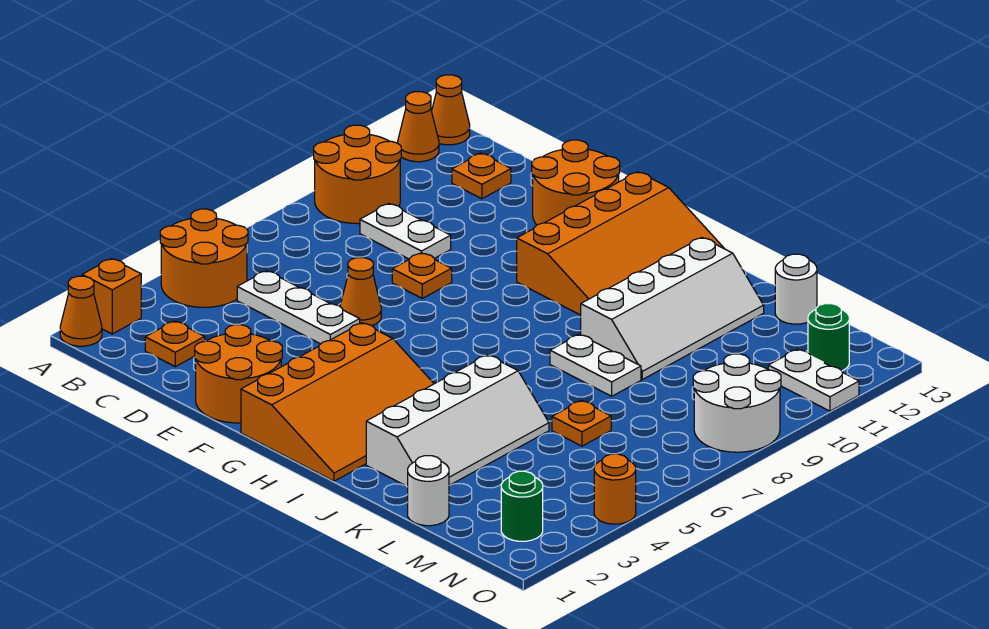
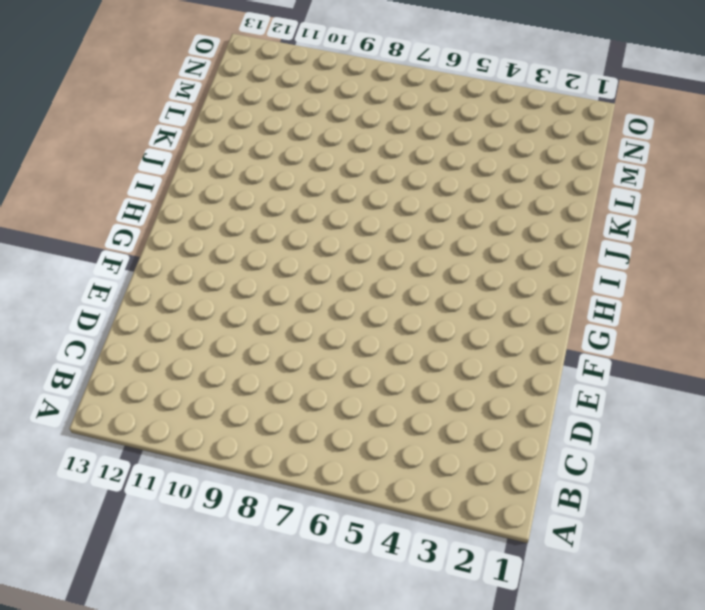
none -> orange cone A1 level 1
none -> orange brick A2 level 1
none -> orange round brick A4:B5 level 1

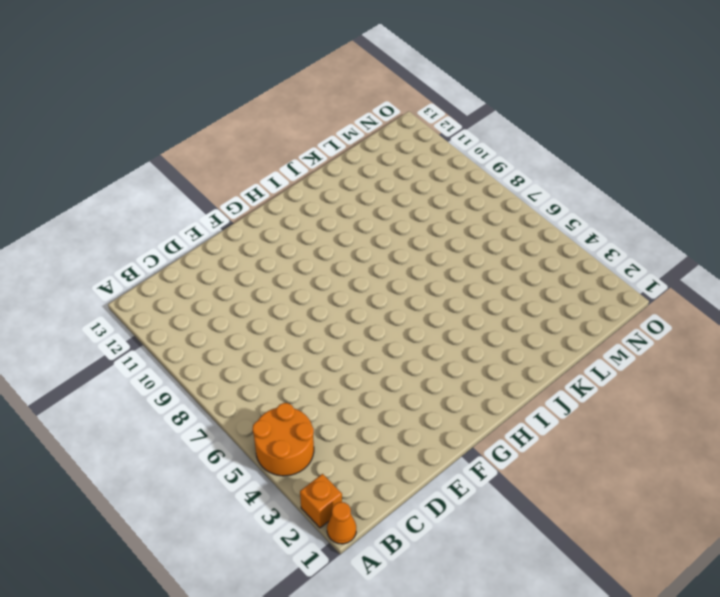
none -> orange round brick A9:B10 level 1
none -> orange cone A12 level 1
none -> orange cone A13 level 1

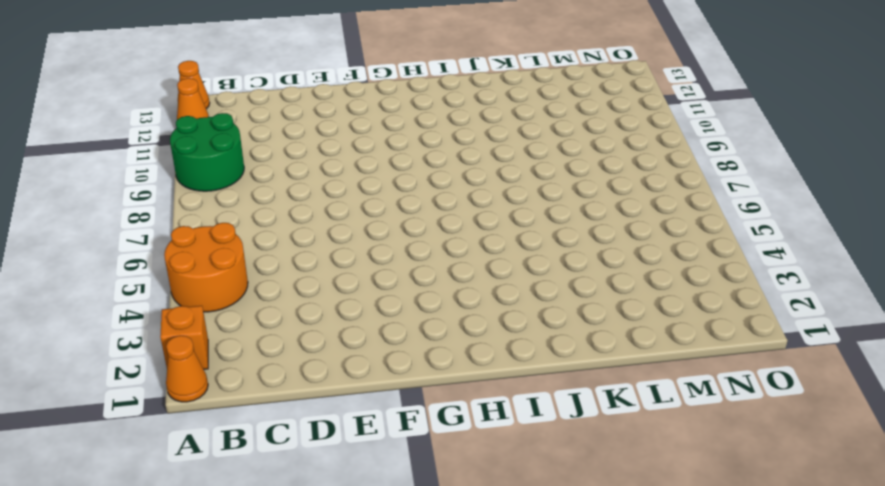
green round brick A9:B10 level 1 -> orange round brick A9:B10 level 1
none -> orange plate C2 level 1
none -> white plate C5:E5 level 1
none -> white plate C9:D9 level 1

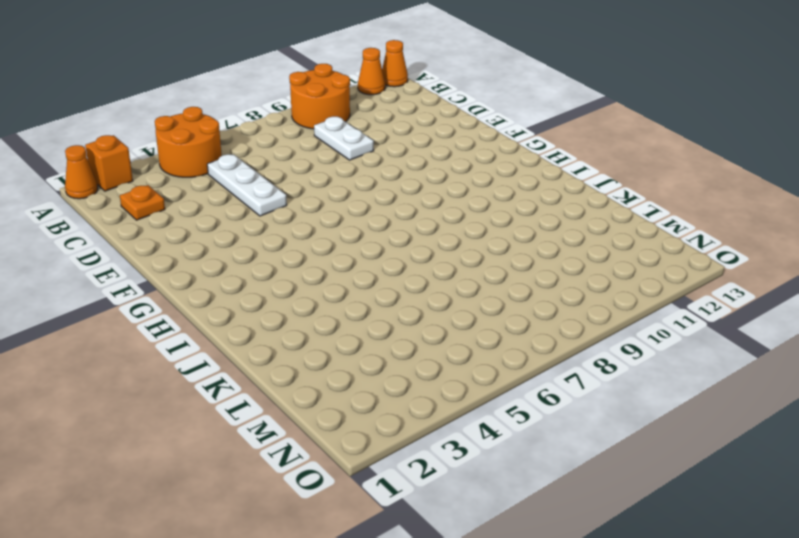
none -> orange plate C12 level 1
none -> orange round brick E1:F2 level 1
none -> orange cone E6 level 1

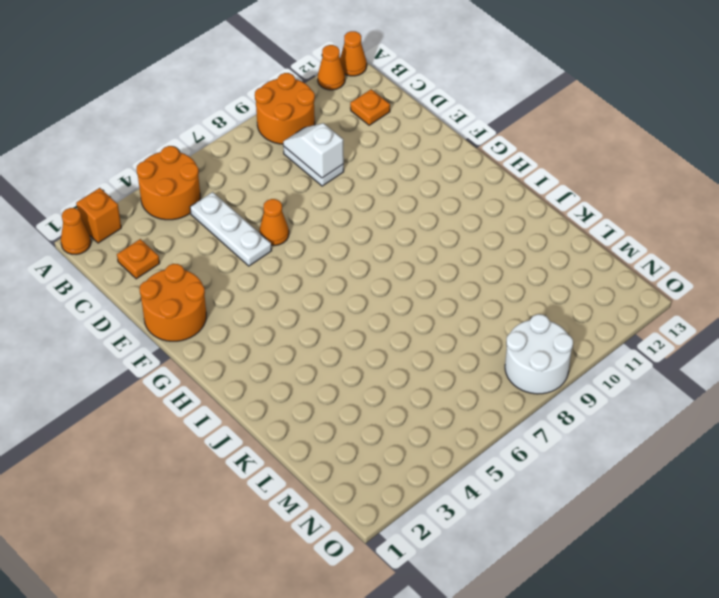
white slope C9:D9 level 2 top D -> none
none -> orange plate E8 level 1
none -> orange round brick E12:F13 level 1
none -> orange slope G1:I4 level 1 top G

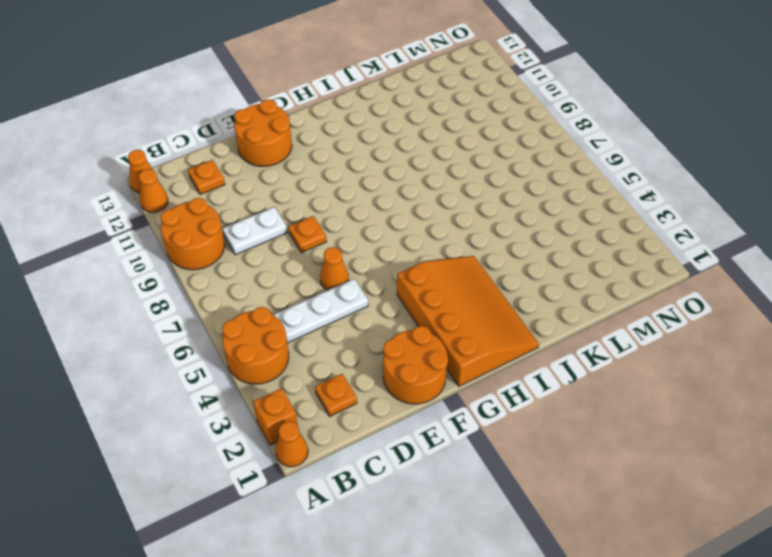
none -> orange slope G10:I13 level 1 top G
none -> white slope J2:K5 level 1 top J
none -> white plate J8:K8 level 1

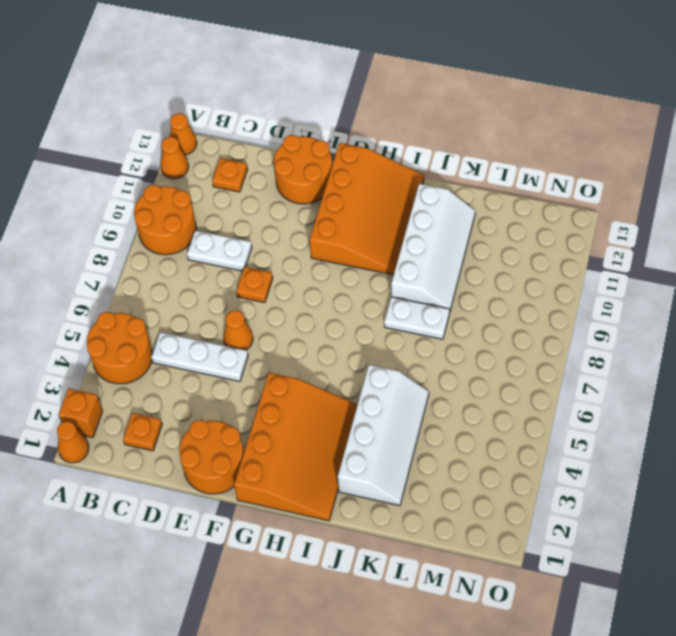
none -> white round brick L1 level 1
none -> orange plate L6 level 1
none -> white round brick L13 level 1

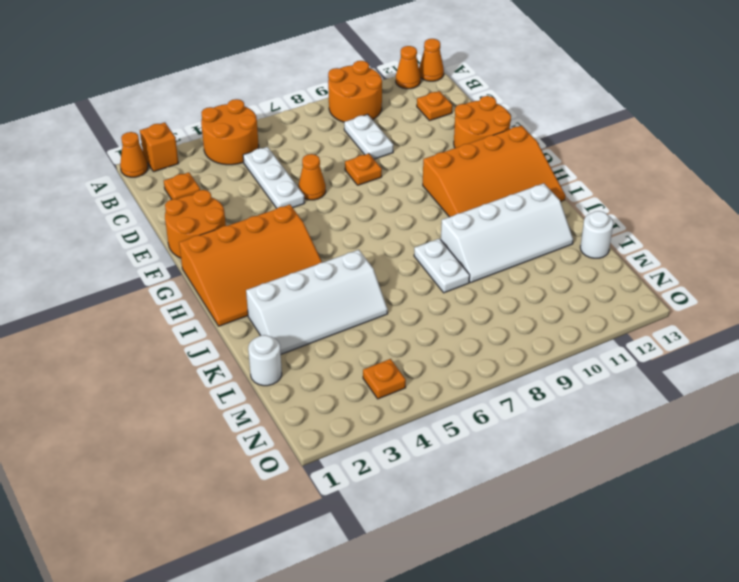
orange plate N4 level 1 -> orange plate L6 level 1
none -> green round brick N2 level 1
none -> white round brick N8:O9 level 1
none -> white plate N11:O11 level 1

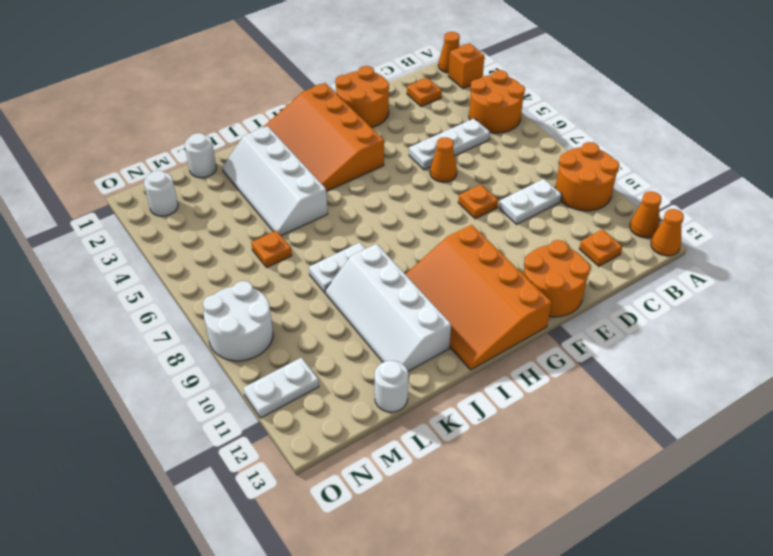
white round brick N2 level 1 -> green round brick N2 level 1
none -> green round brick N12 level 1
none -> orange round brick O4 level 1

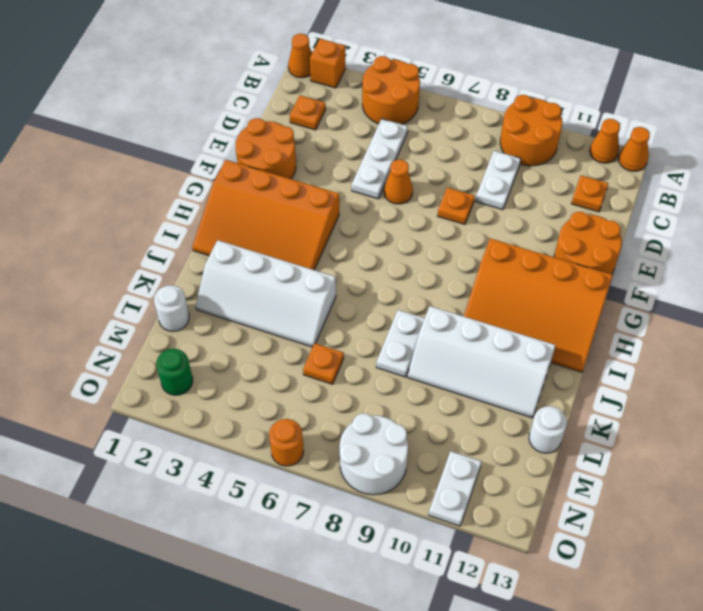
orange round brick O6 level 1 -> orange round brick O4 level 1
none -> green round brick N12 level 1

